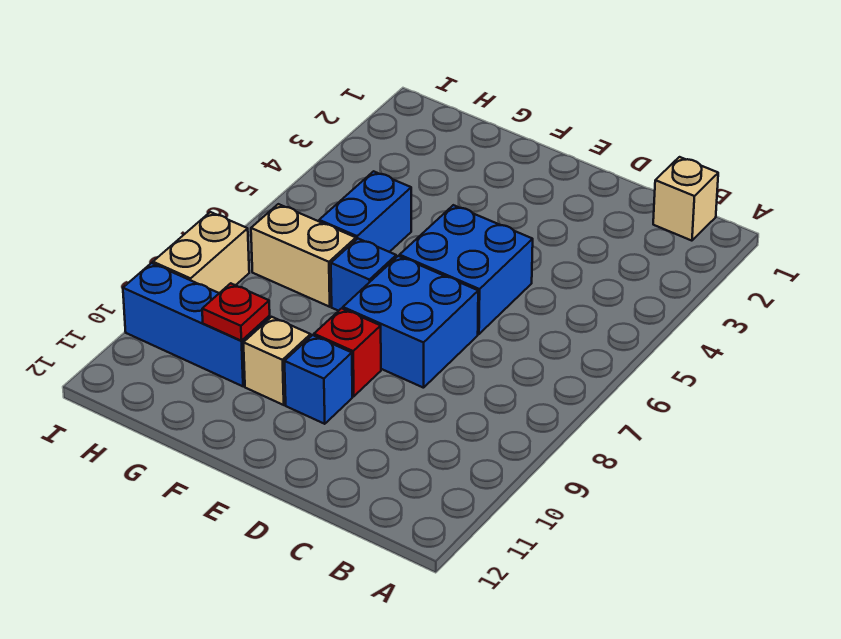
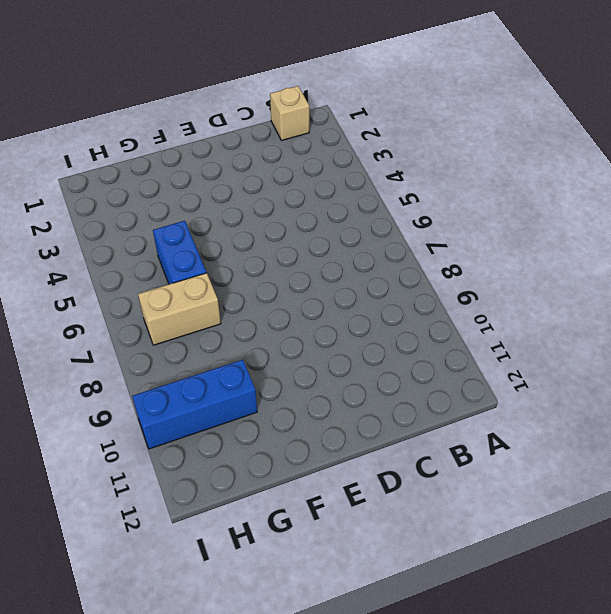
none -> blue brick D5:E6 level 1
none -> blue brick D7:E8 level 1
none -> red brick E9 level 1

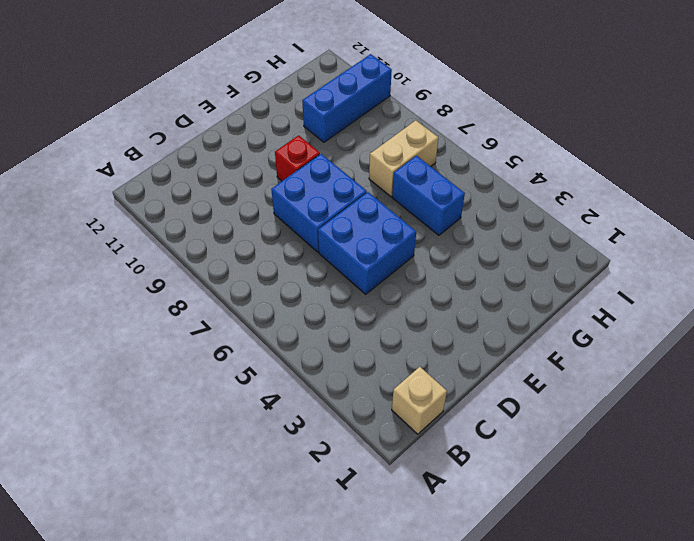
none -> blue brick E10 level 1
none -> blue brick F7 level 1
none -> tan brick F10 level 1

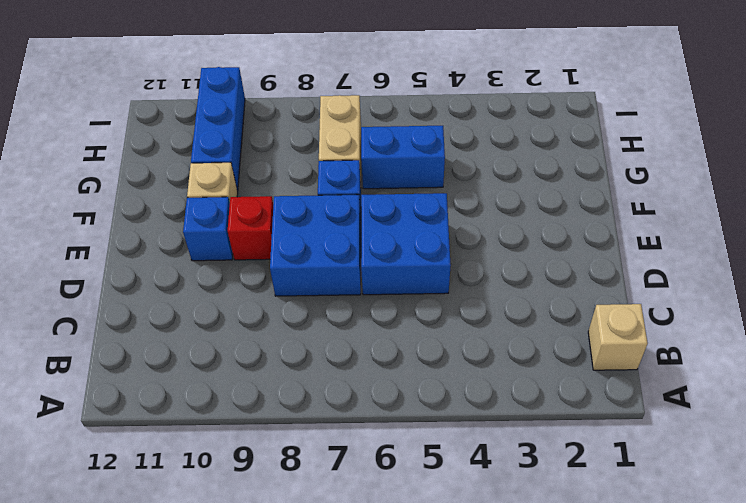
none -> tan brick I8:I9 level 1
none -> red plate G10 level 2

